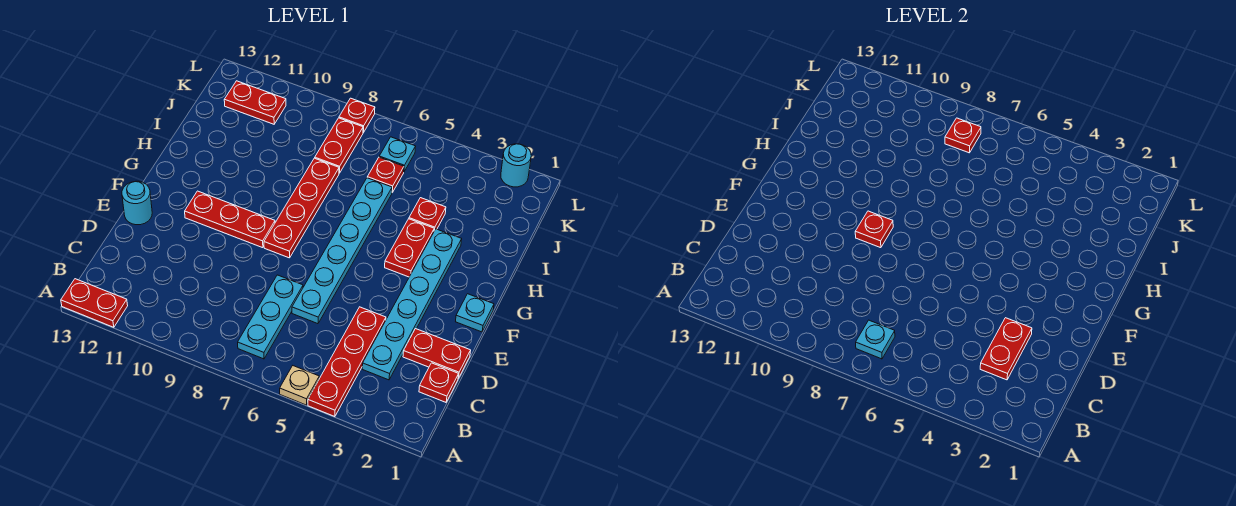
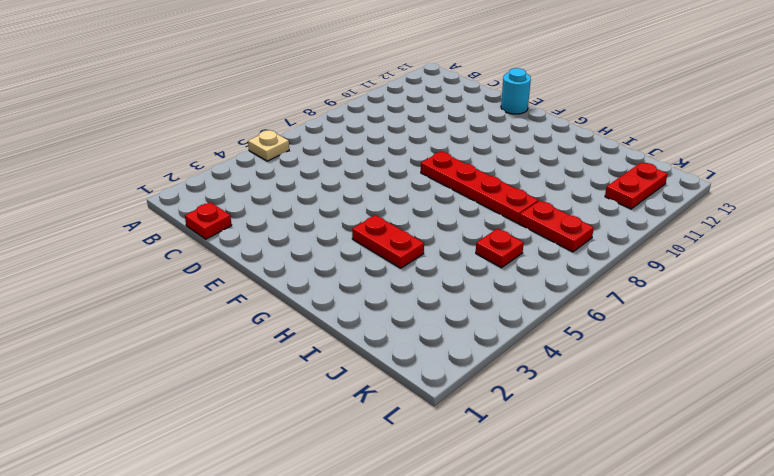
none -> red plate A4:D4 level 1
none -> red plate A12:A13 level 1
none -> cyan plate B7:D7 level 1

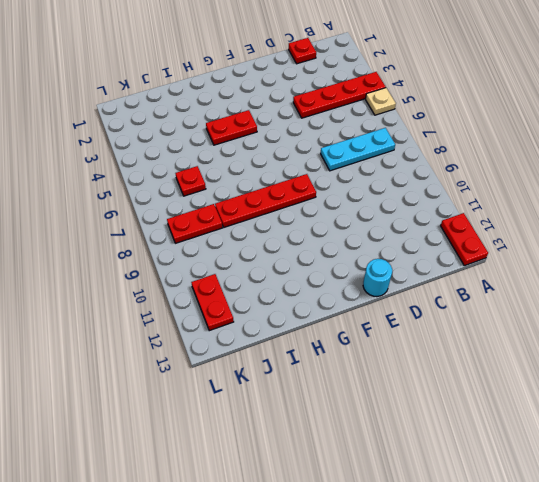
none -> cyan plate C3:H3 level 1
none -> red plate D1:D2 level 1
none -> cyan plate D6:I6 level 1

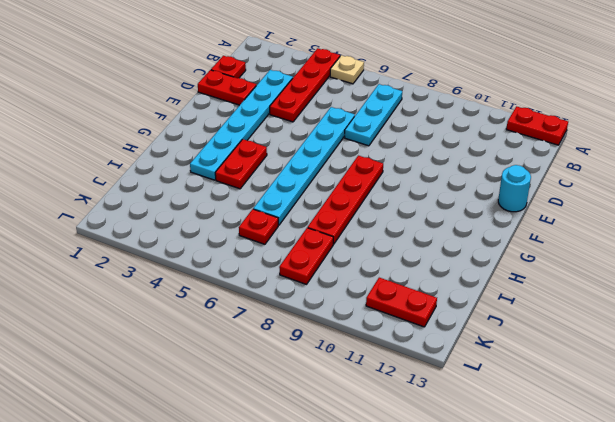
none -> cyan plate F1 level 1
none -> red plate F9:F11 level 1
none -> red plate I4 level 1

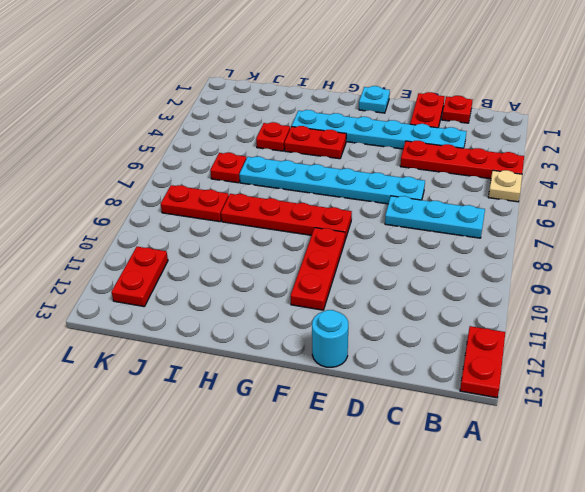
none -> cyan plate K6 level 1
none -> cyan round brick L2 level 1
none -> red plate L8 level 1

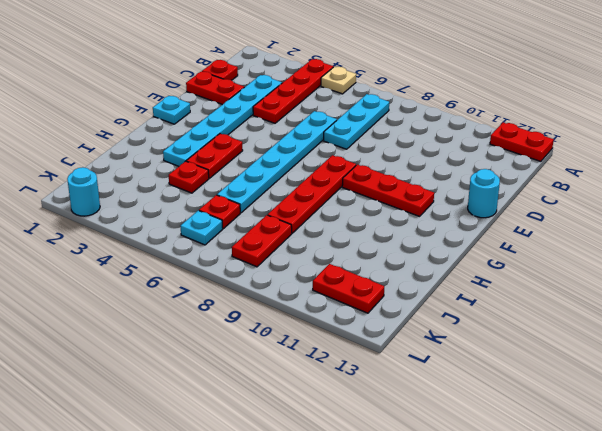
none -> red plate L8 level 1
none -> cyan plate B7 level 2
none -> red plate C3:D3 level 2

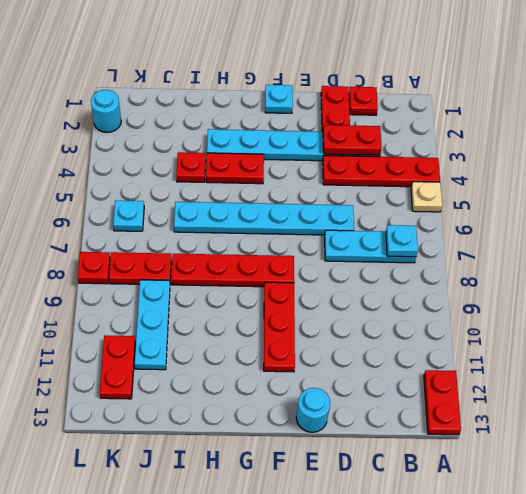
cyan plate J9:J11 level 1 -> none
none -> red plate J6 level 1
none -> red plate F9 level 2
none -> red plate K8 level 2

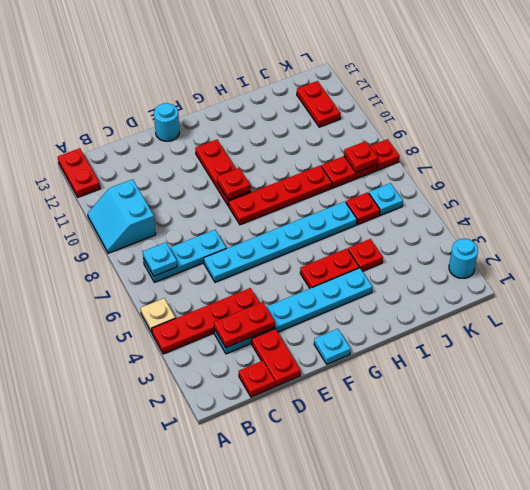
cyan slope A9:B10 level 1 top B -> none

